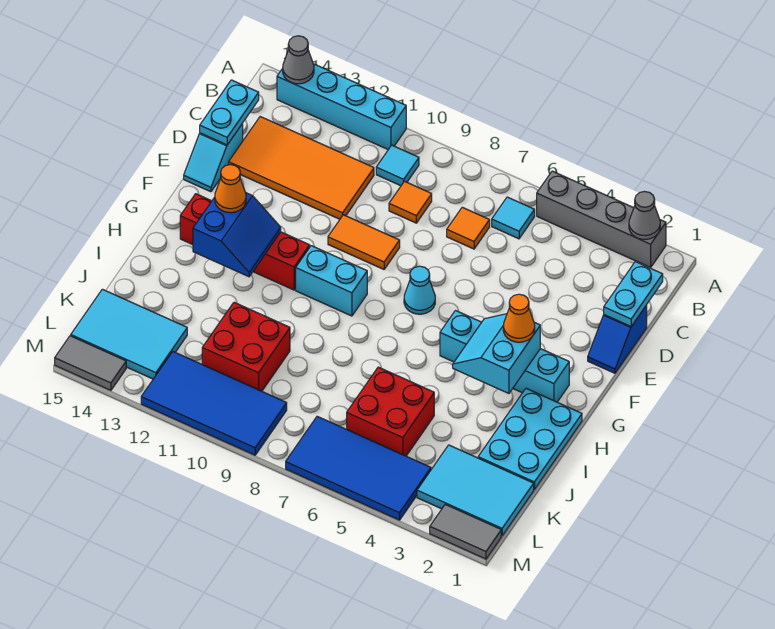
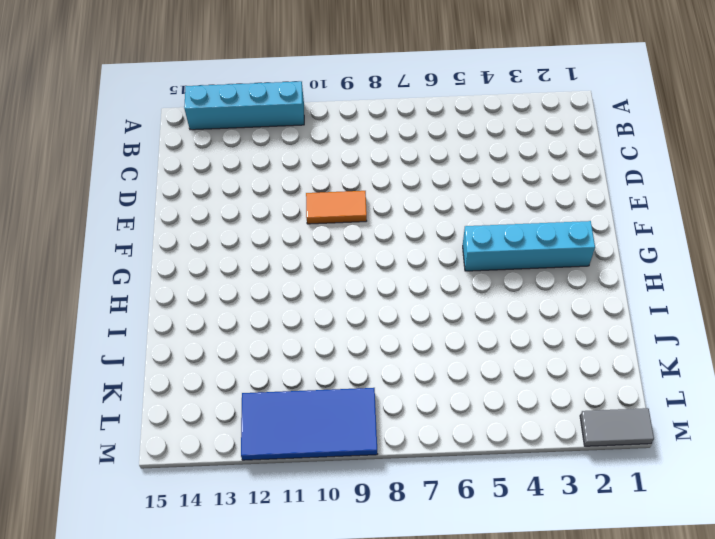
none -> grey brick A2:A5 level 1
none -> cyan tile B6 level 1
none -> cyan tile B10 level 1
none -> orange tile C7 level 1

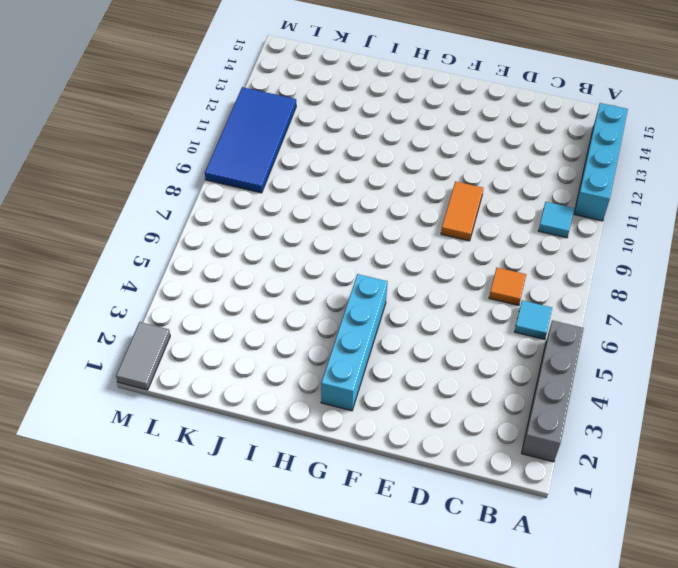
none -> orange tile C9 level 1
none -> orange tile C11:D14 level 1
none -> blue slope D1:E1 level 1 top D
none -> cyan slope D15:E15 level 1 top D

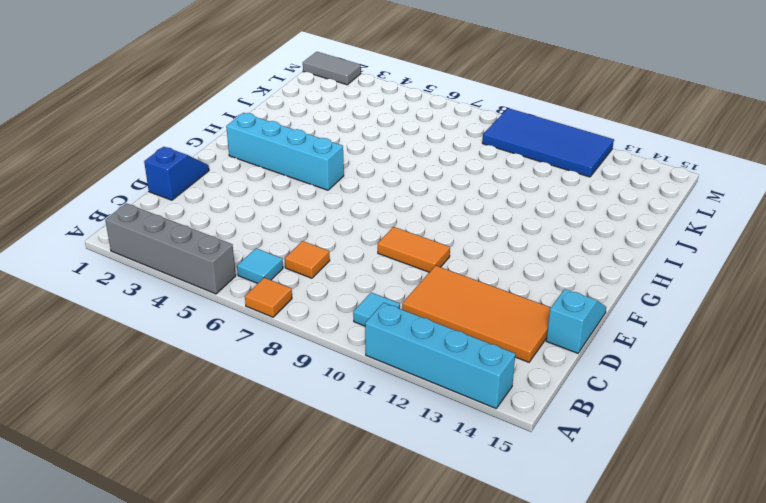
orange tile A7 level 1 -> orange tile C9 level 1
none -> cyan cone F7 level 1
none -> cyan brick G9:G10 level 1
none -> red brick G11:G14 level 1
none -> cyan plate H1:J2 level 1

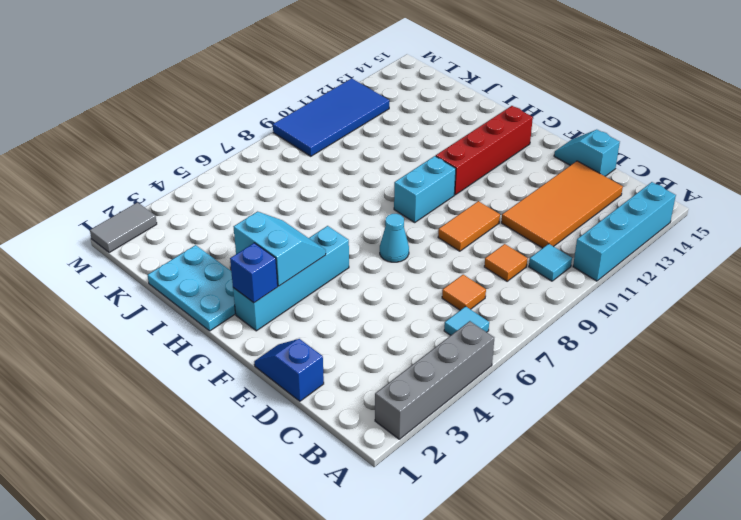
blue brick G2 level 2 -> none
none -> red brick J5:K6 level 1
none -> red brick J10:K11 level 1
none -> cyan tile K1:L3 level 1
none -> cyan tile K13:L15 level 1

